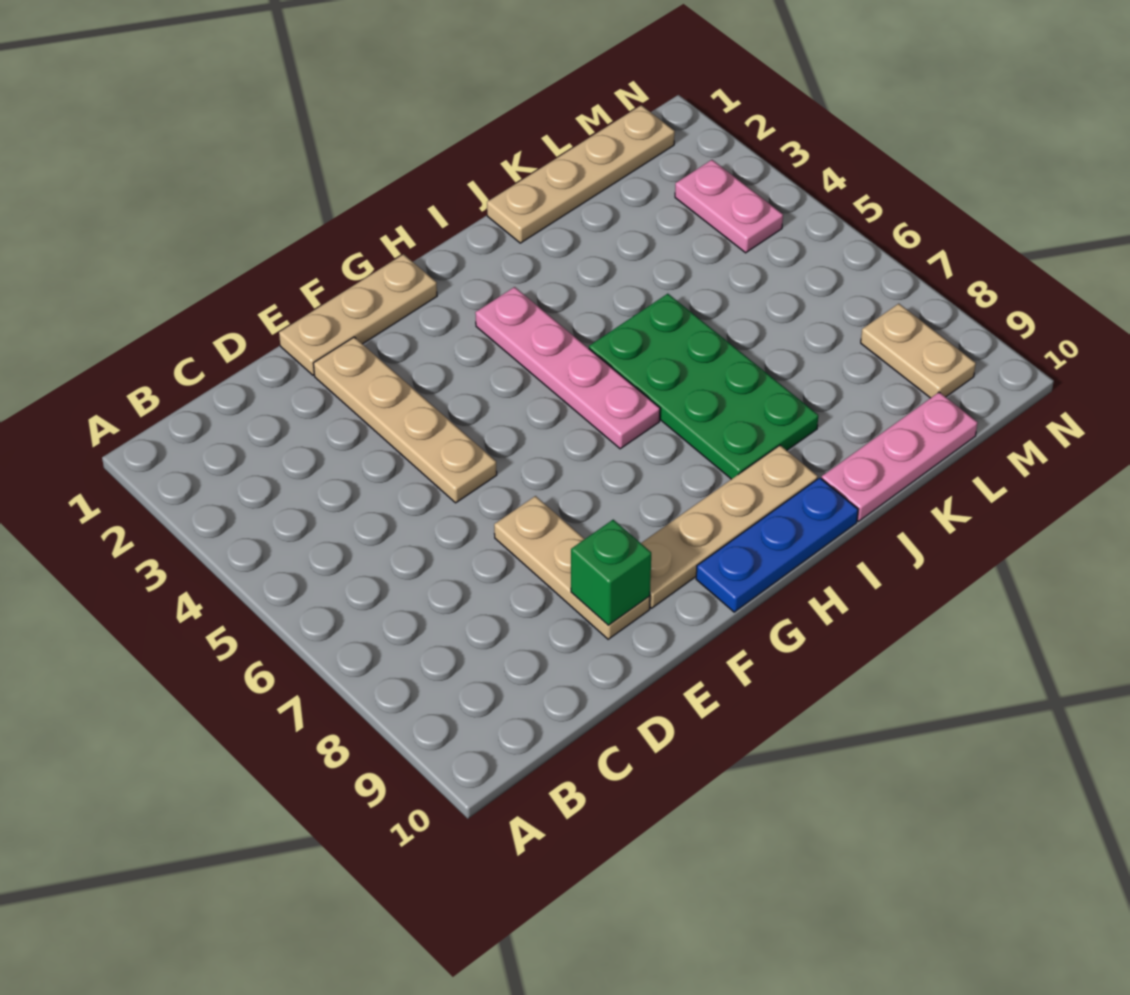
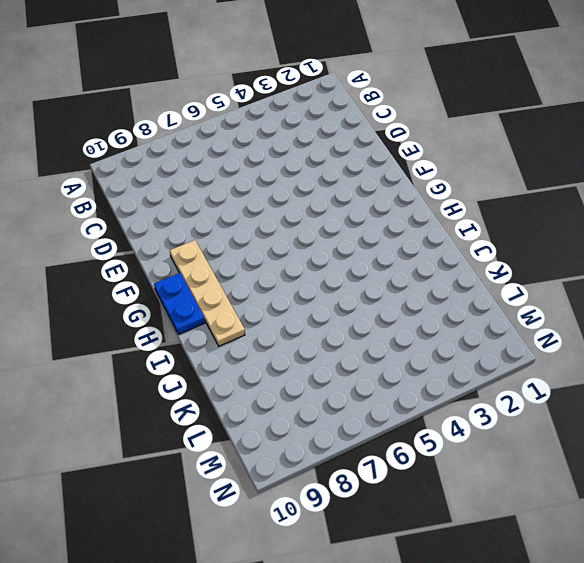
blue plate G10:H10 level 1 -> blue plate G10:I10 level 1
none -> tan plate E1:G1 level 1
none -> tan plate E2:E5 level 1
none -> tan plate E7:E9 level 1

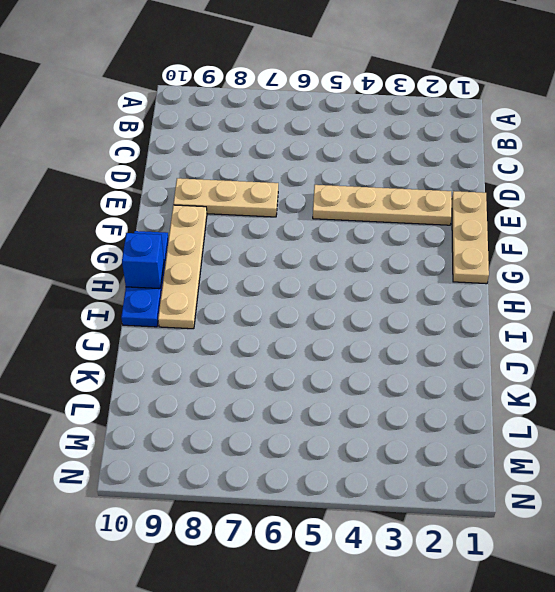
blue brick H10 level 2 -> none
none -> pink plate H3:H6 level 1
none -> green plate I5:J8 level 1
none -> tan plate J1:M1 level 1

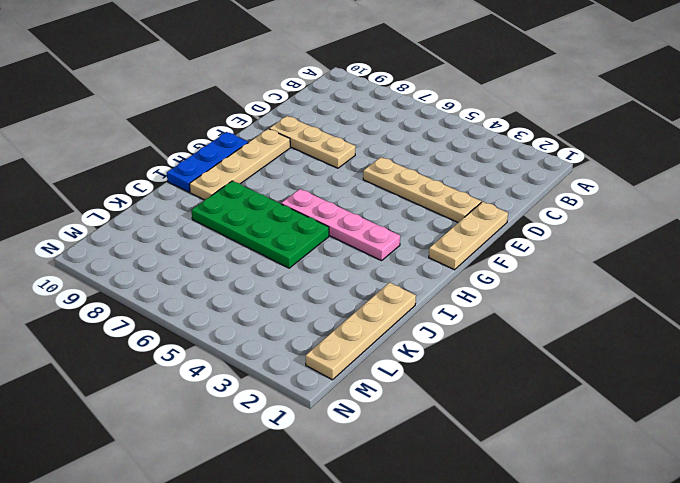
none -> pink plate J10:L10 level 1
none -> pink plate M3:M4 level 1
none -> tan plate M8:M9 level 1

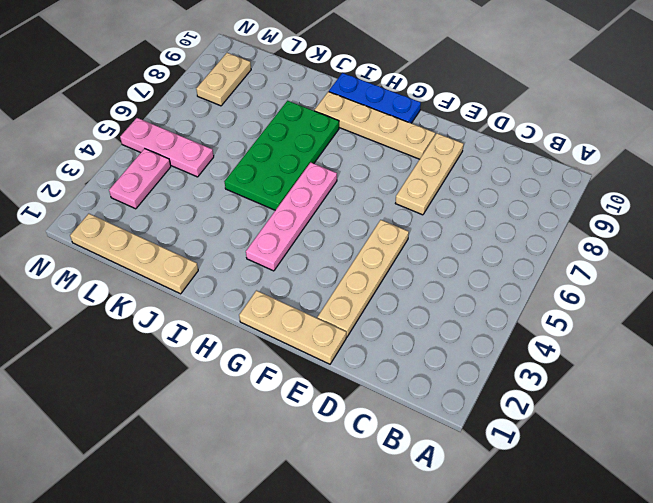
pink plate L5:N5 level 1 -> pink plate J10:L10 level 1
none -> green brick E9 level 2

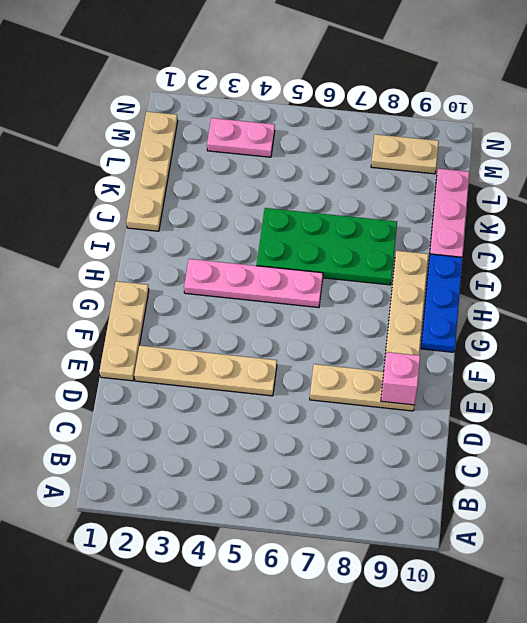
pink brick E9 level 2 -> green brick E9 level 2

